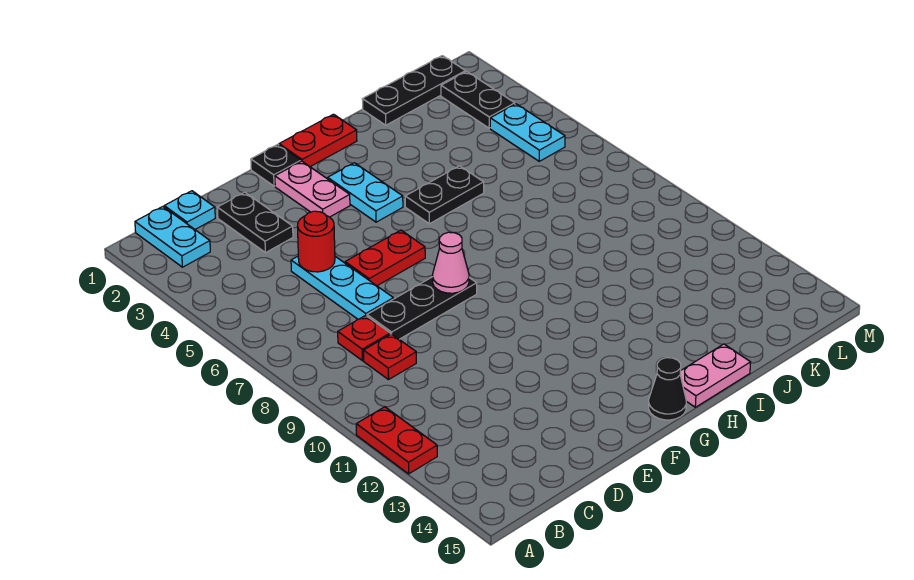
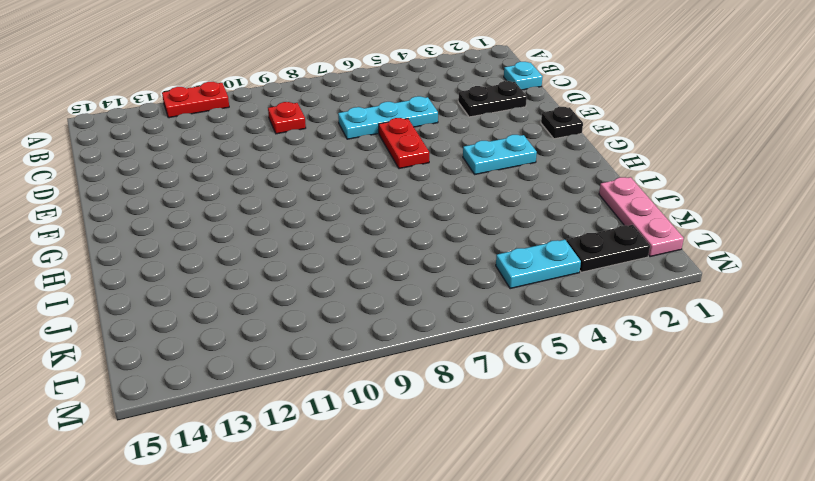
pink plate J1:L1 level 1 -> black plate J1:L1 level 1
none -> cyan plate B1:B2 level 1
none -> red plate C8 level 1
none -> black plate D8:F8 level 1

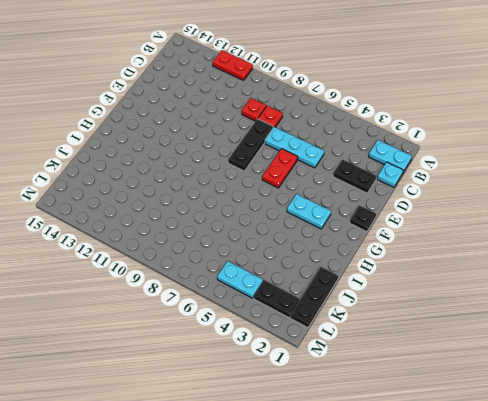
none -> pink plate F2:F3 level 1
none -> red plate G1:H1 level 1
none -> black cone G15 level 1

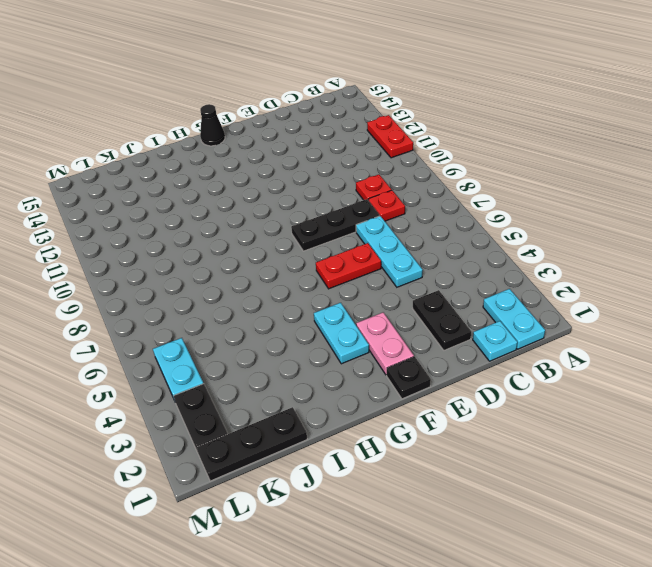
none -> red plate G1:H1 level 1
none -> black plate H5:I5 level 1
none -> pink plate H15:I15 level 1

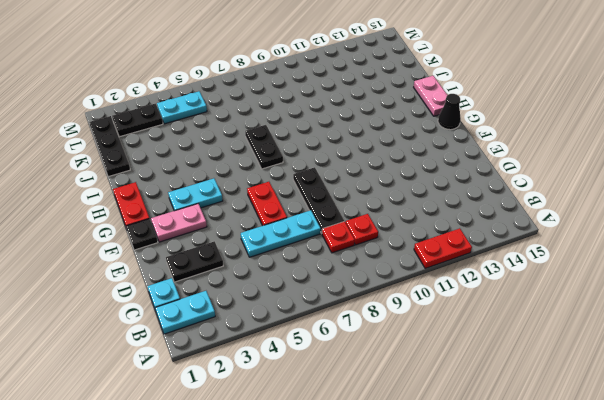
black plate H7:I7 level 1 -> black plate H5:I5 level 1
none -> red round brick D5 level 2
none -> pink cone F8 level 2

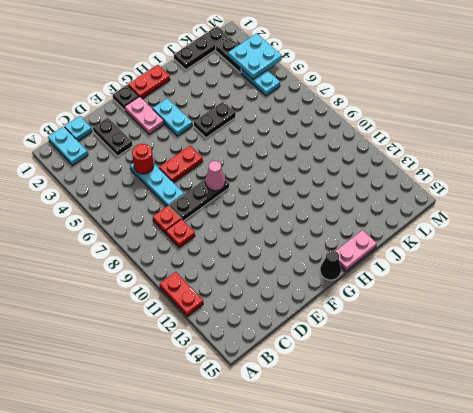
cyan plate L3:M4 level 2 -> none

